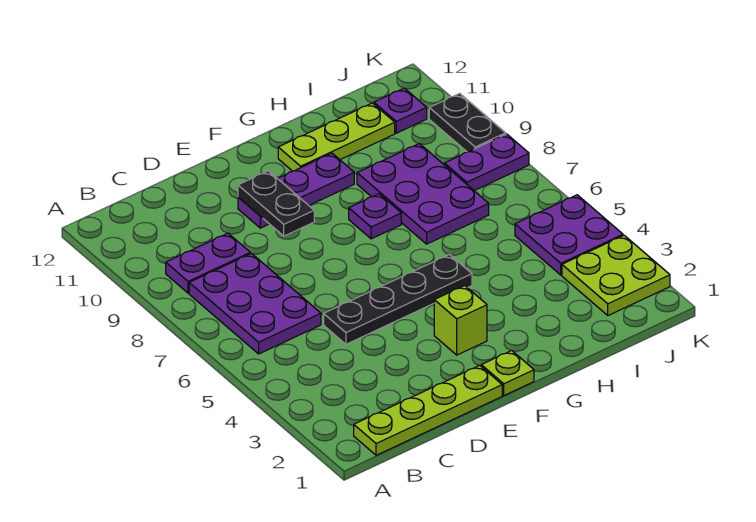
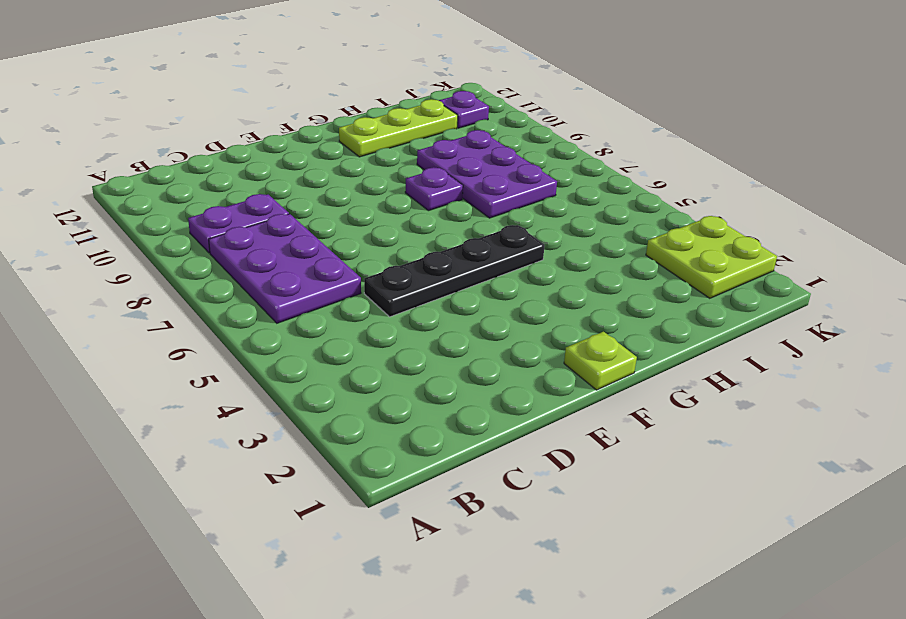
none -> lime plate B1:E1 level 1
none -> purple plate E10:G10 level 1
none -> lime brick F3 level 1

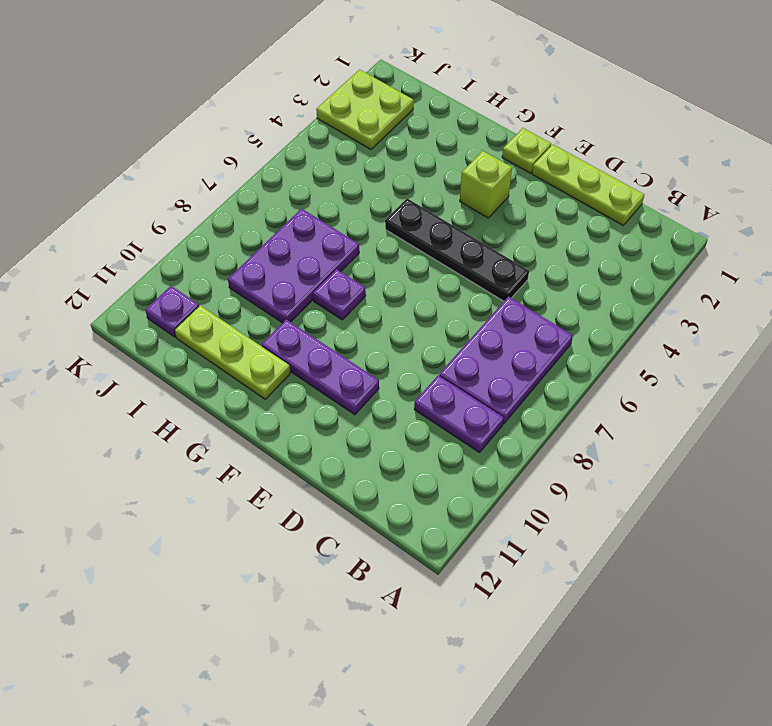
lime plate C1:E1 level 1 -> lime plate B1:E1 level 1
none -> purple plate J4:K5 level 1
none -> purple plate J8:K8 level 1
none -> black plate K9:K10 level 1

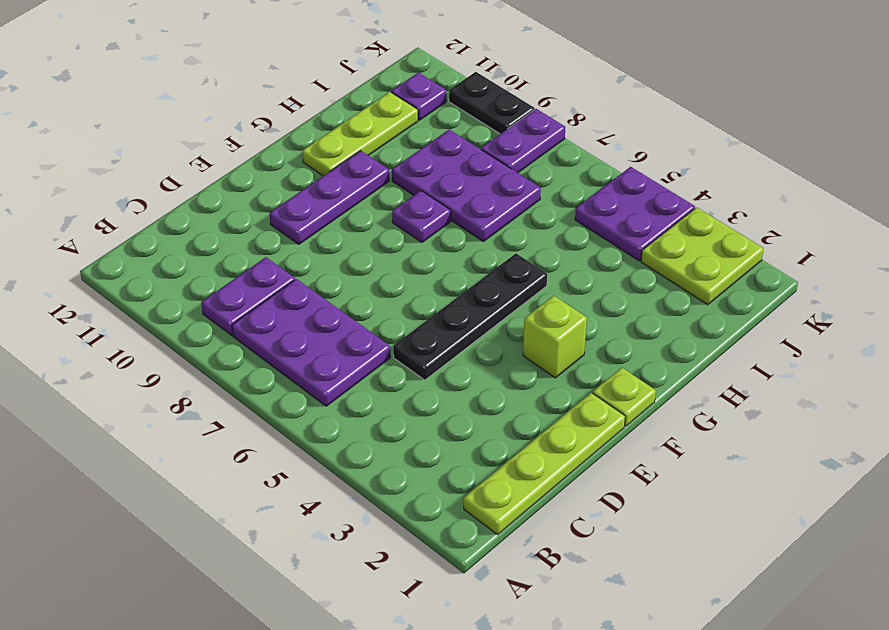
none -> black plate E9:E10 level 2

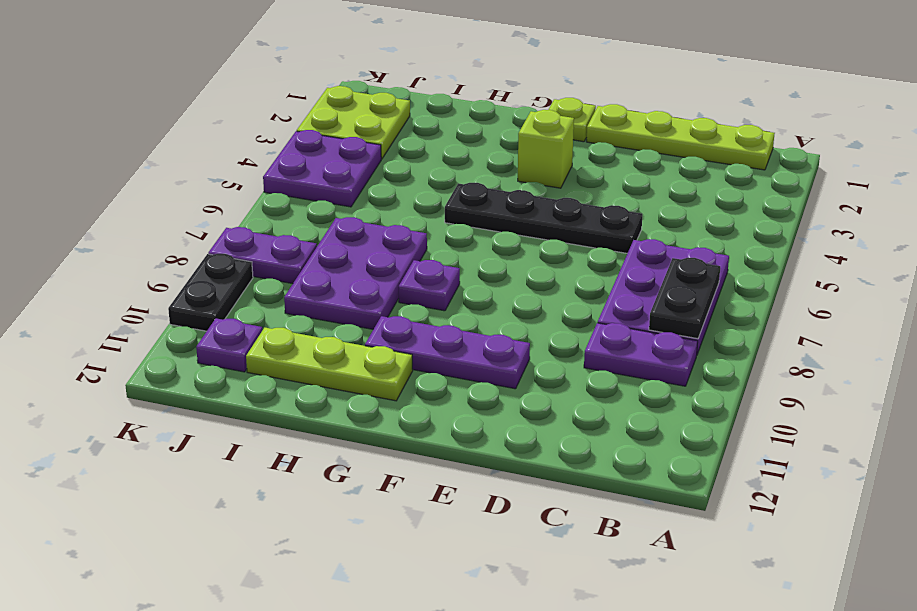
black plate B7:B8 level 2 -> black plate E9:E10 level 2

